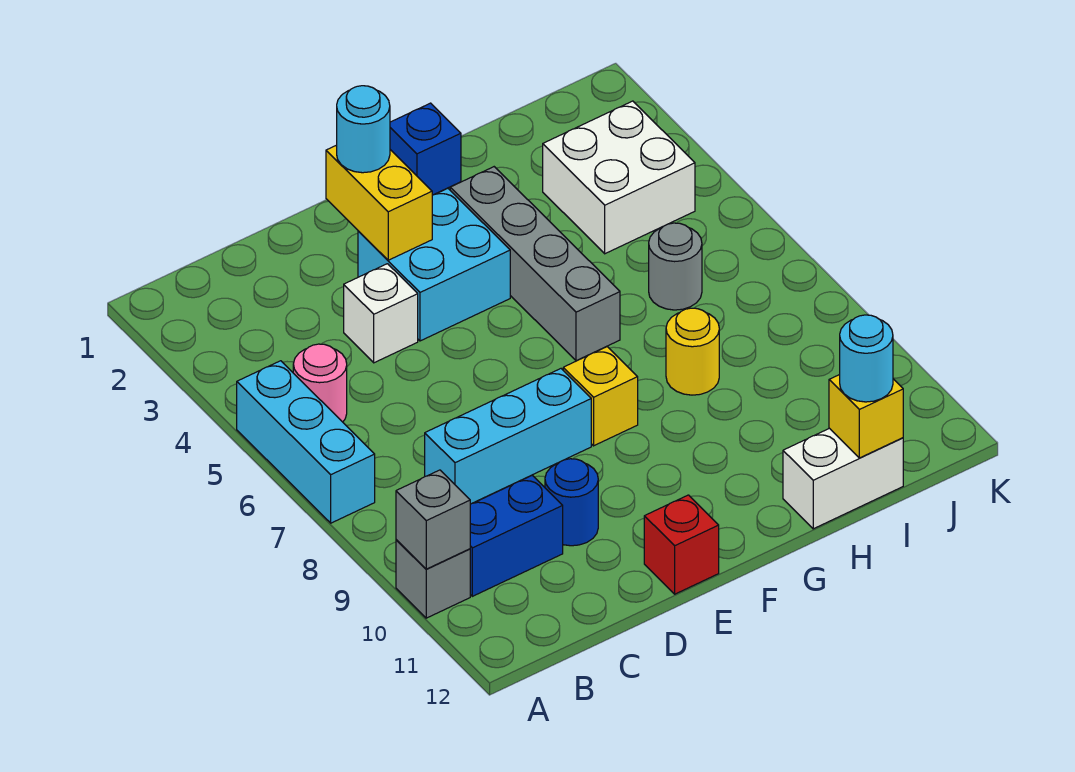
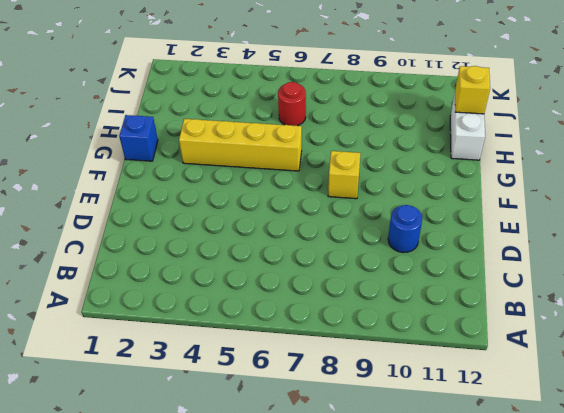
yellow brick G3:G6 level 1 -> grey brick G3:G6 level 1
red round brick I6 level 1 -> grey round brick I6 level 1
none -> cyan brick A5:A7 level 1
none -> grey brick A10 level 1
none -> pink round brick B5 level 1

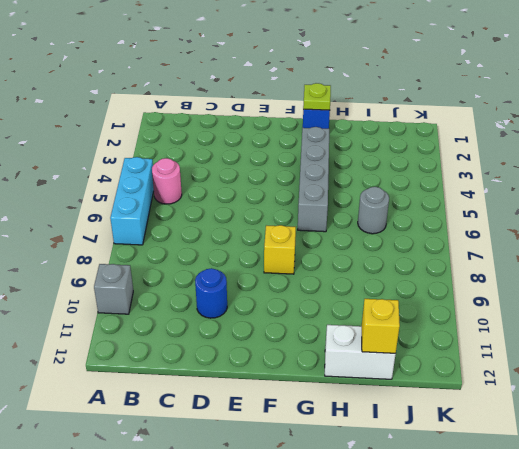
lime plate G1 level 2 -> none
none -> blue brick B10:C10 level 1
none -> cyan brick C8:E8 level 1
none -> white brick D4 level 1

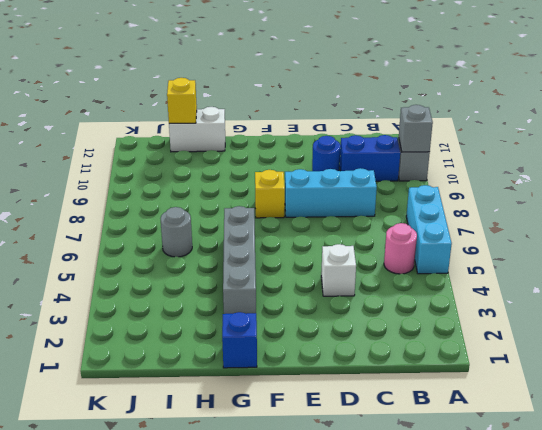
none -> cyan brick E3:F4 level 1
none -> red brick E12 level 1
none -> yellow round brick H8 level 1

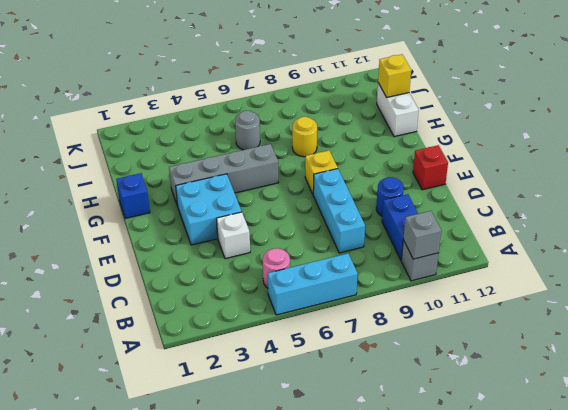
none -> white brick I3:J4 level 1
none -> yellow brick E2:E3 level 2
none -> cyan round brick E2 level 3

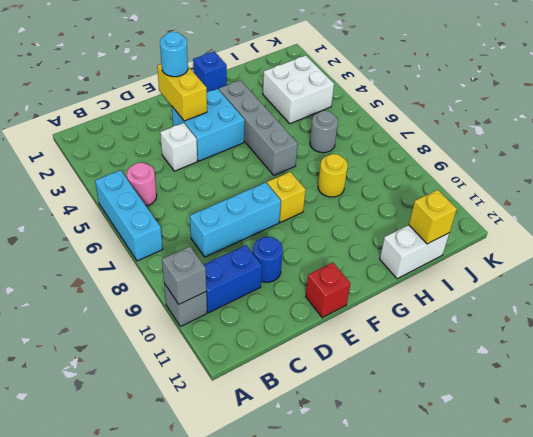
none -> cyan round brick I12 level 3

